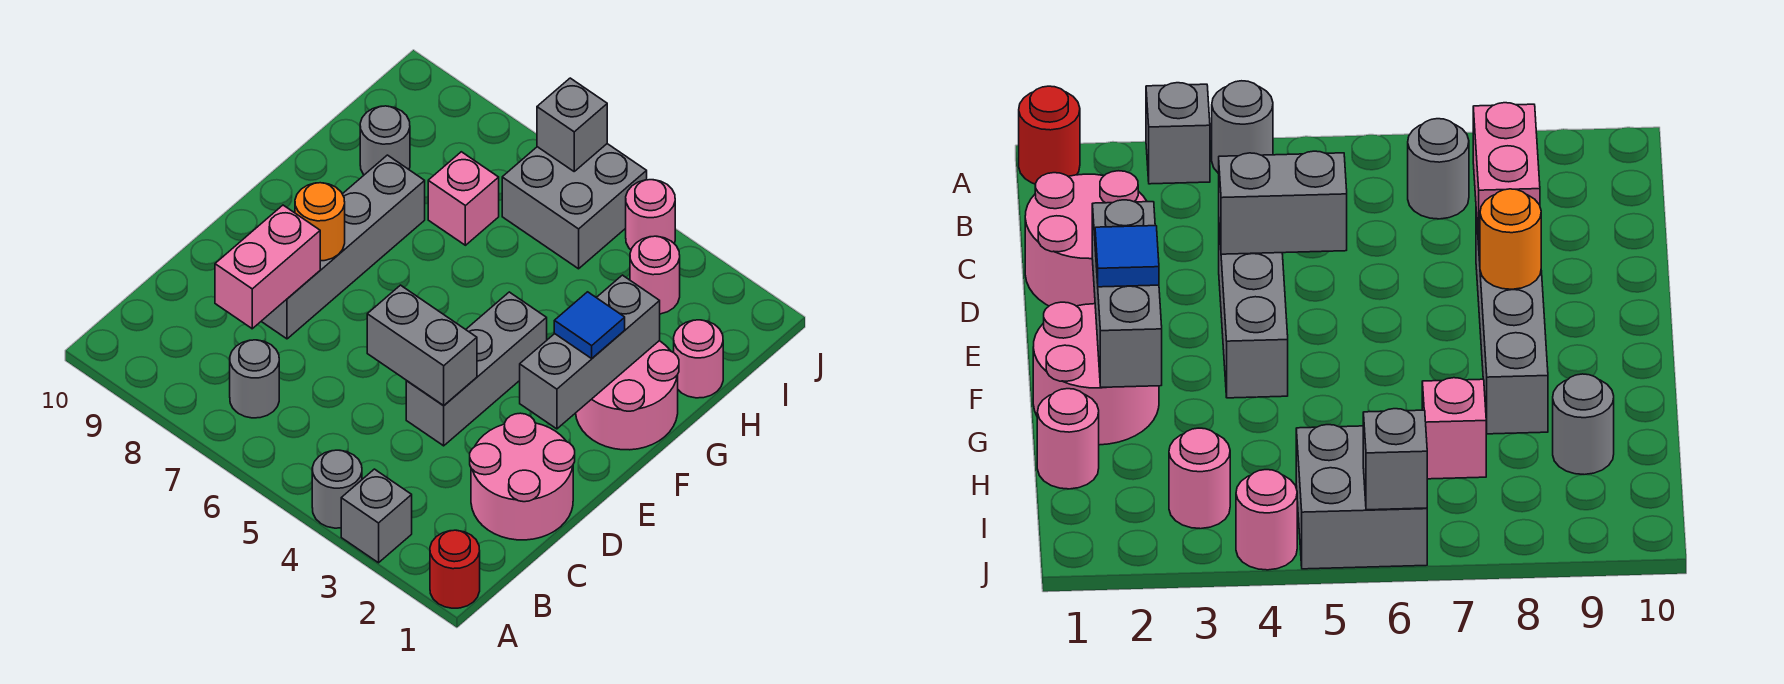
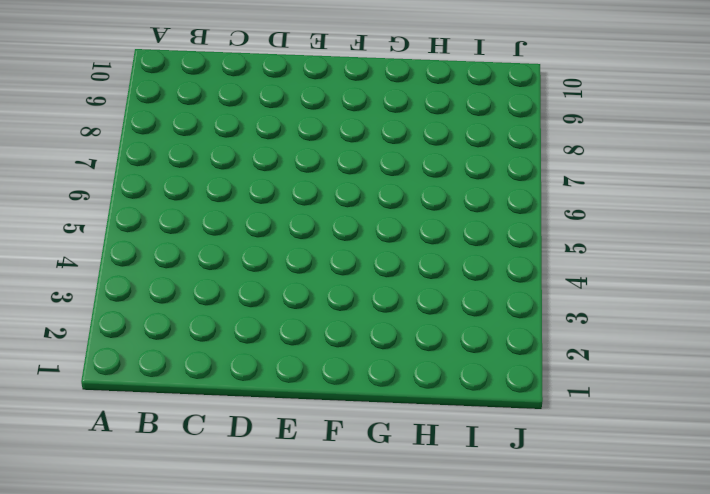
none -> red round brick A1 level 1
none -> grey brick A3 level 1
none -> grey round brick A4 level 1

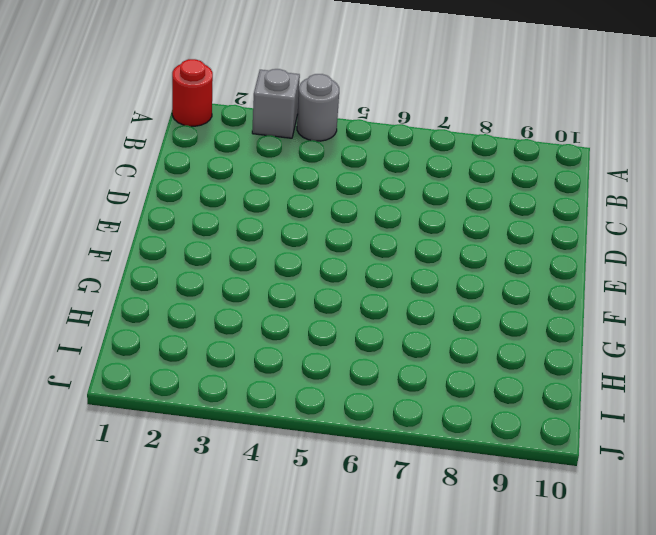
none -> grey round brick B7 level 1
none -> pink round brick C1:D2 level 1
none -> grey brick D4:F4 level 1

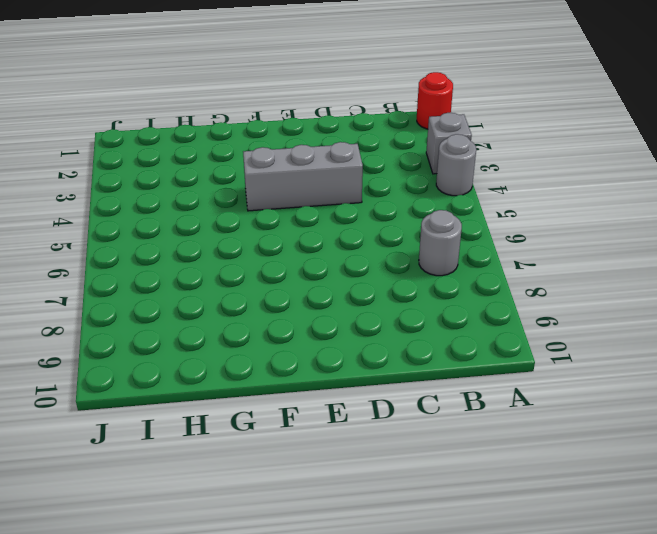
none -> pink round brick C1:D2 level 1
none -> grey brick D8:G8 level 1
none -> pink round brick F1:G2 level 1

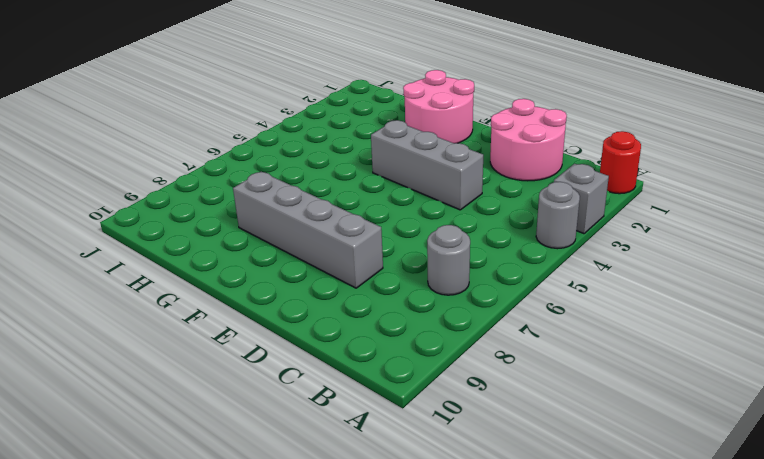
none -> pink round brick H1 level 1
none -> pink brick H7 level 1
none -> grey round brick H9 level 1

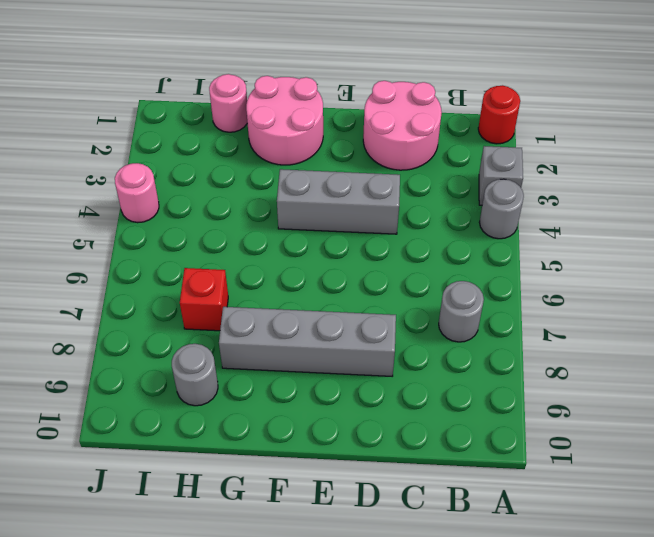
red brick H7 level 1 -> pink brick H7 level 1
none -> pink round brick I3 level 1
none -> grey brick I5:J6 level 1
none -> pink brick C8:D8 level 2

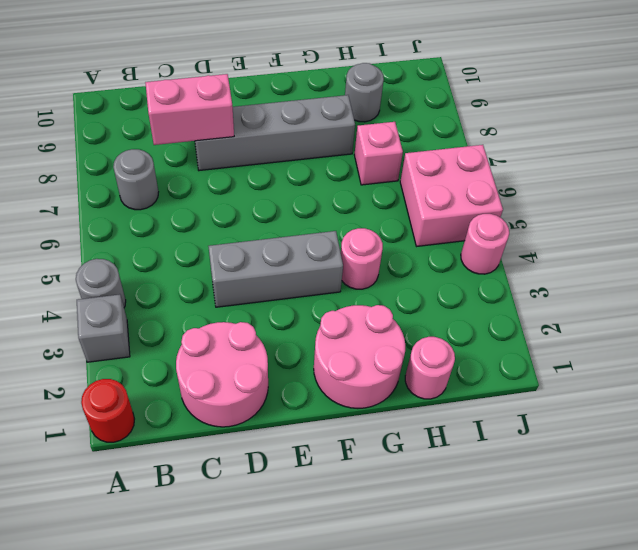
pink round brick G4 level 1 -> pink round brick I3 level 1
pink brick I5:J6 level 1 -> grey brick I5:J6 level 1
none -> grey brick D4:D5 level 2
none -> grey brick E2:G2 level 2
none -> orange round brick E8 level 2

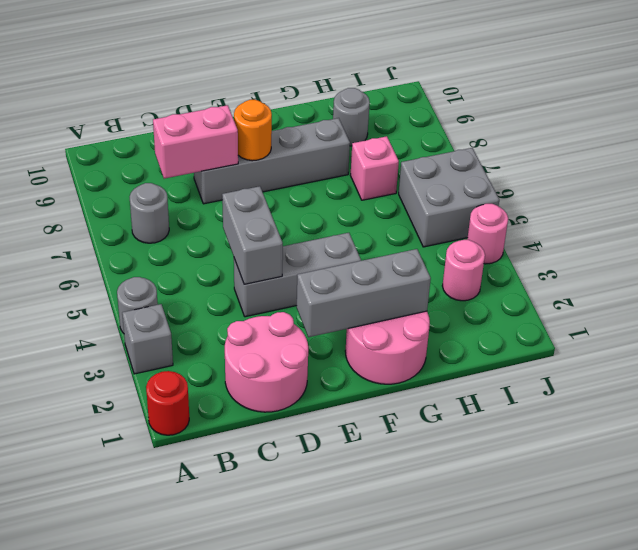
none -> pink round brick H1 level 1
none -> grey brick J6 level 2
none -> blue tile F2 level 3

